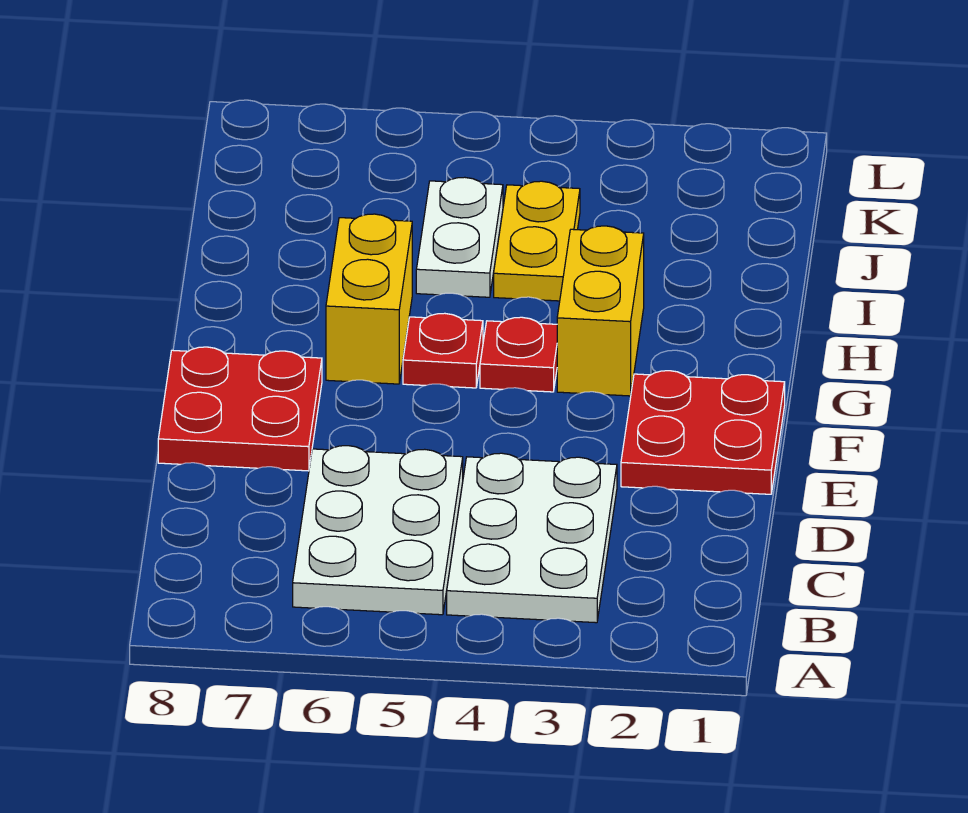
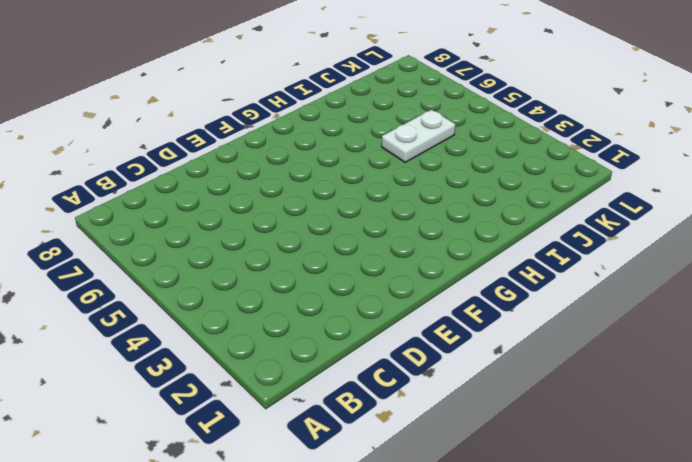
none -> white plate B3:D4 level 1
none -> white plate B5:D6 level 1

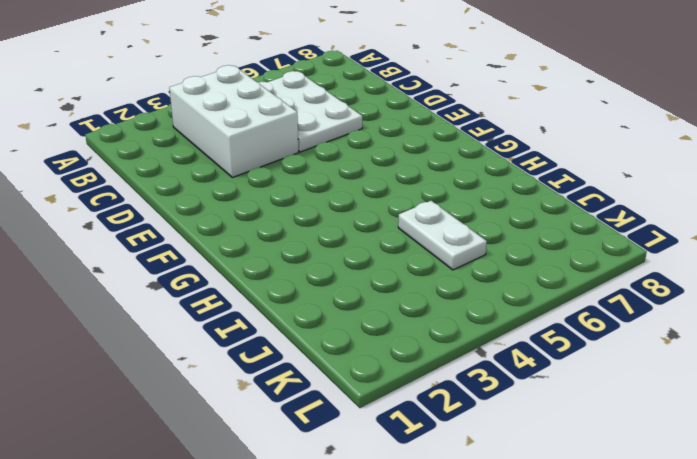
white brick B3:D4 level 1 -> white plate B3:D4 level 1
none -> red plate E1:F2 level 1
none -> red plate E7:F8 level 1

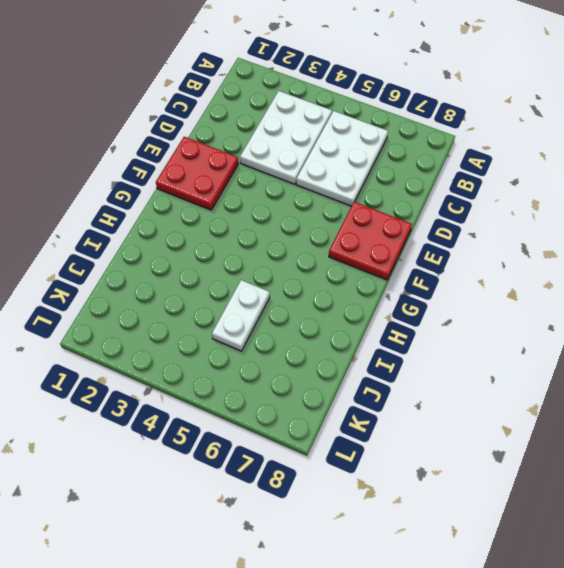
none -> yellow brick G3:H3 level 1
none -> red plate G4 level 1

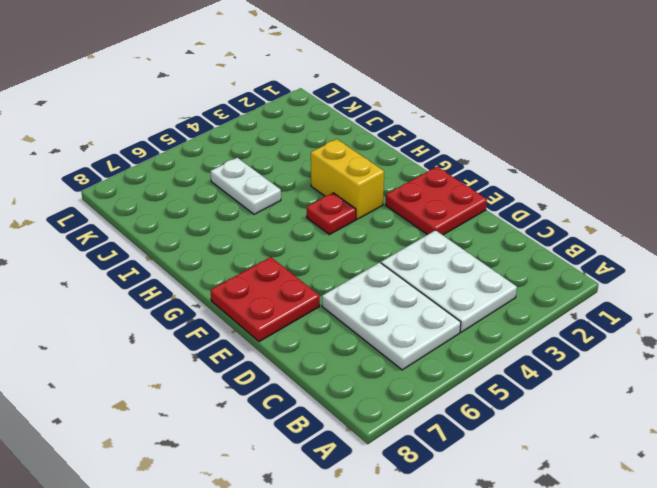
none -> red plate G5 level 1
none -> yellow brick G6:H6 level 1

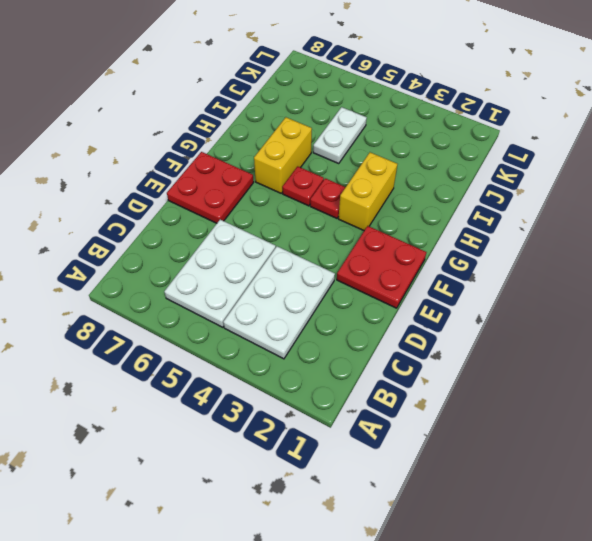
none -> yellow plate I4:J4 level 1

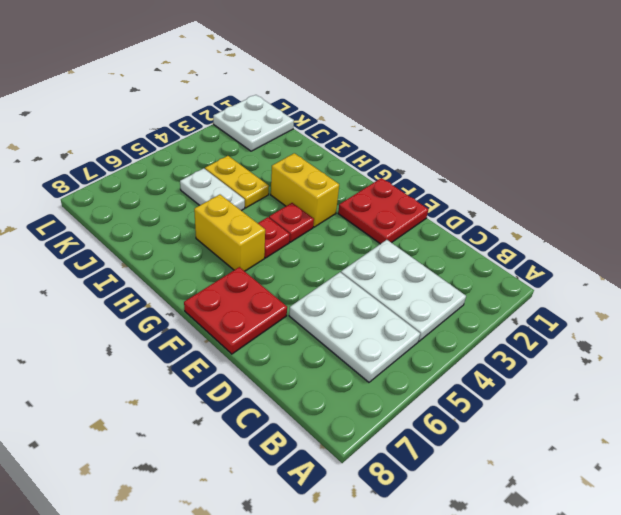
white plate K1:L2 level 1 -> none

